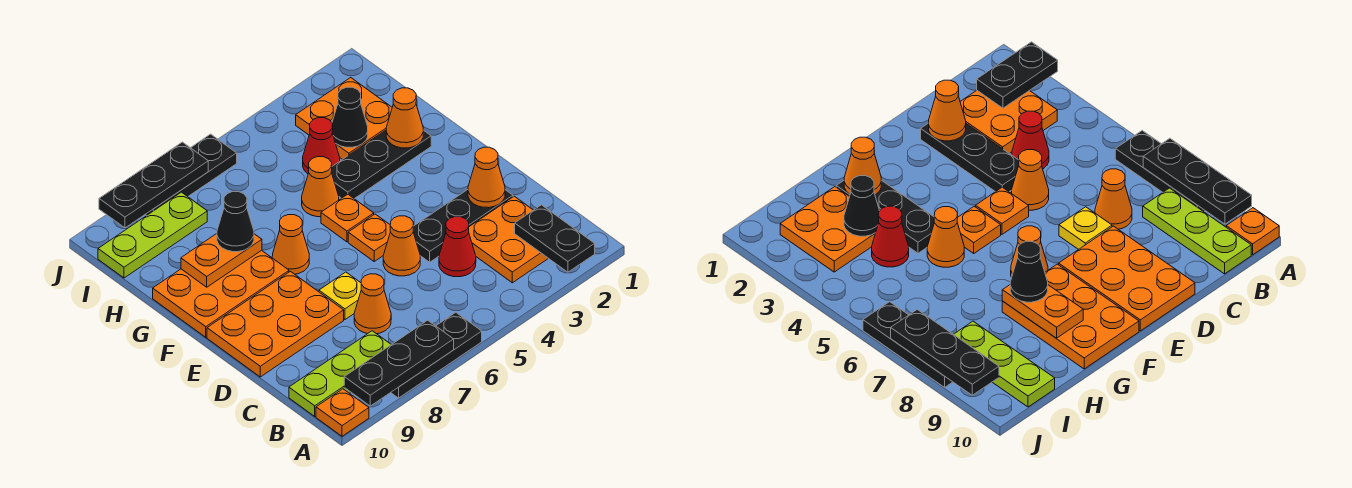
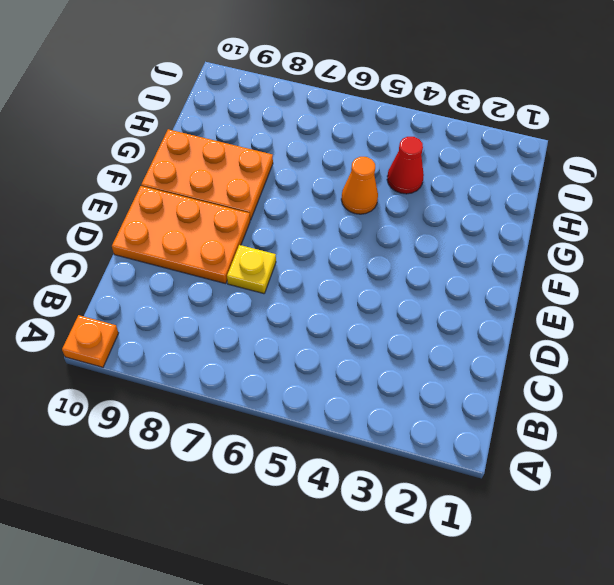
none -> black plate A6:A8 level 1
none -> orange plate B2:C3 level 1
none -> lime plate B8:B10 level 1

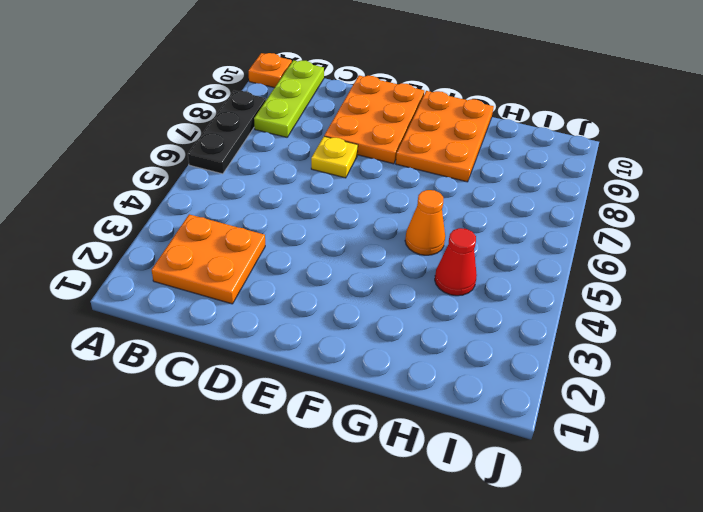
none -> red cone C4 level 1
none -> orange cone C7 level 1
none -> black plate D2:D4 level 1

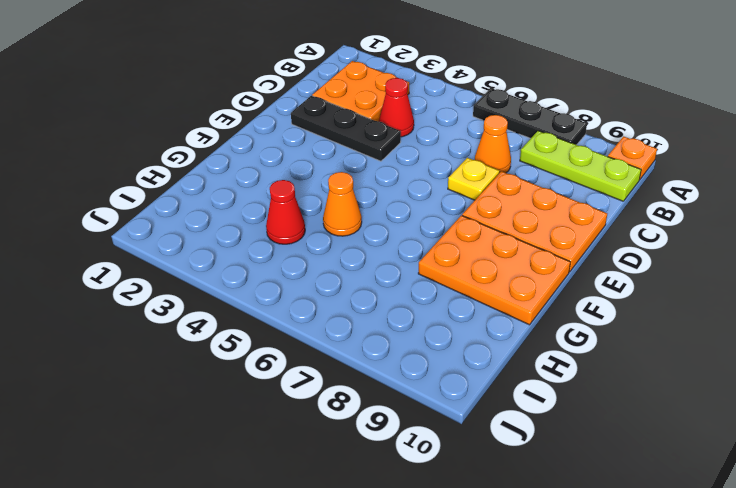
none -> orange cone D5 level 1
none -> orange plate E5 level 1
none -> orange plate F5 level 1

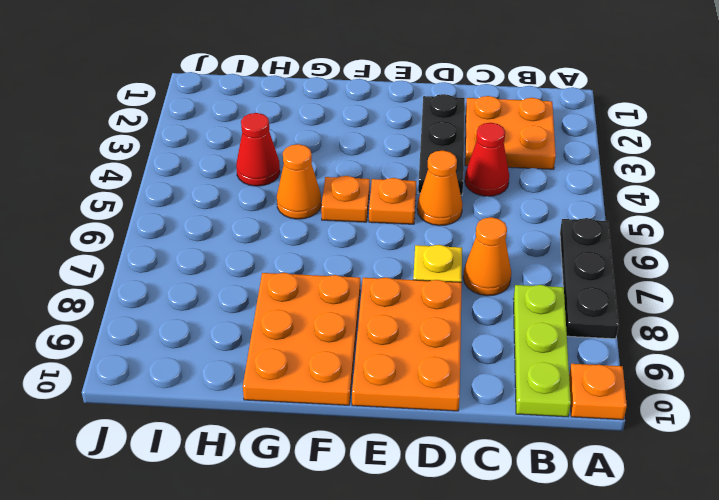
none -> orange cone F7 level 1
none -> black plate G2:G4 level 1
none -> orange plate H2:I3 level 1

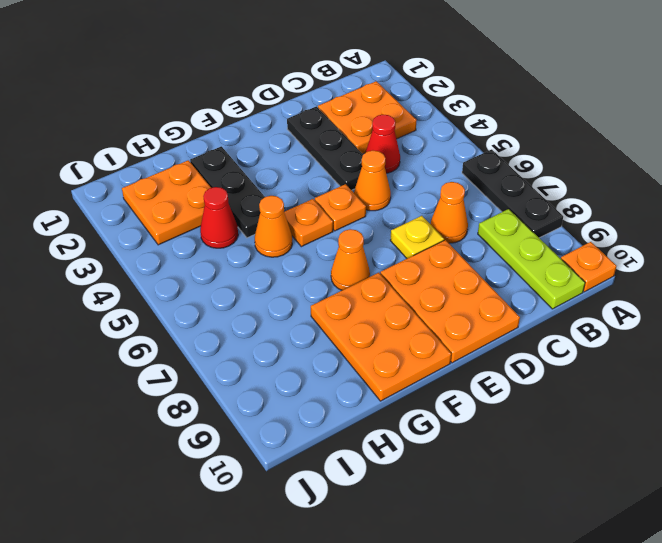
none -> lime plate I8:I10 level 1
none -> black plate J6:J8 level 1
none -> black plate A2:B2 level 2

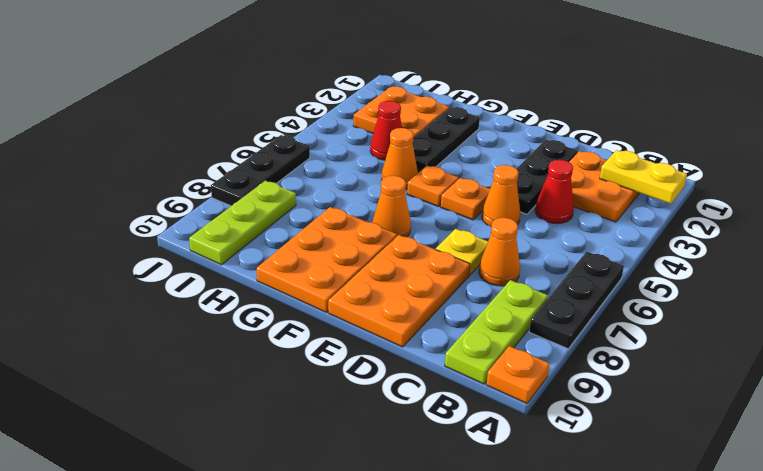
yellow plate A2:B2 level 2 -> black plate A2:B2 level 2
none -> black plate A7:A9 level 2
none -> orange cone D2 level 2
none -> orange cone G2 level 2

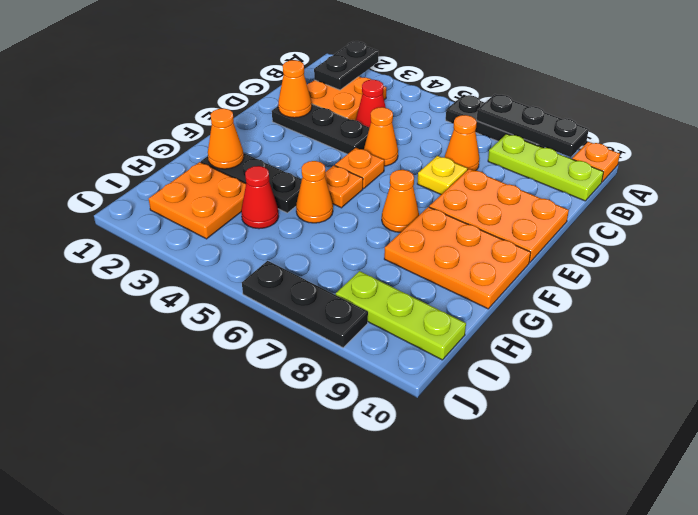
none -> orange plate G8:G9 level 2
none -> black cone H3 level 2
none -> black plate J7:J9 level 2

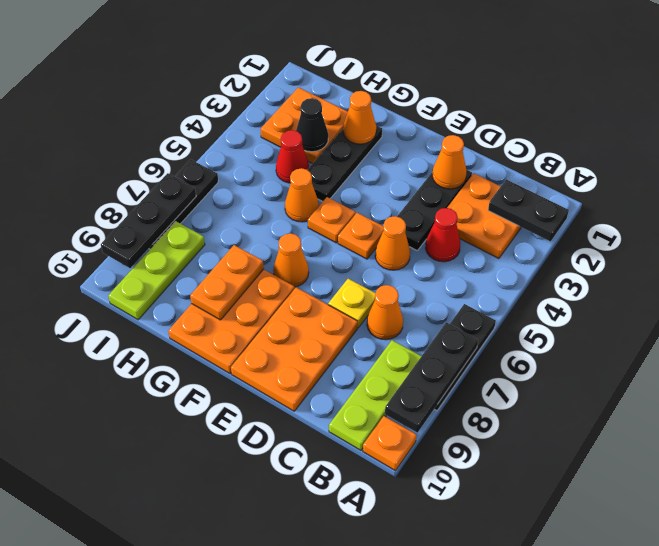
none -> black cone G8 level 3

